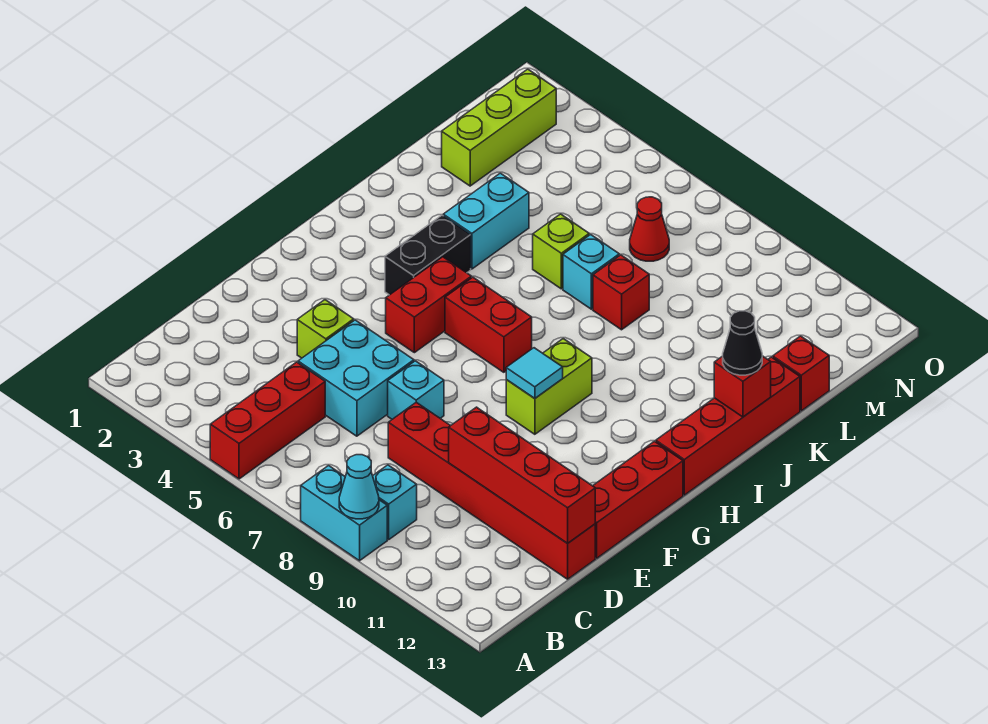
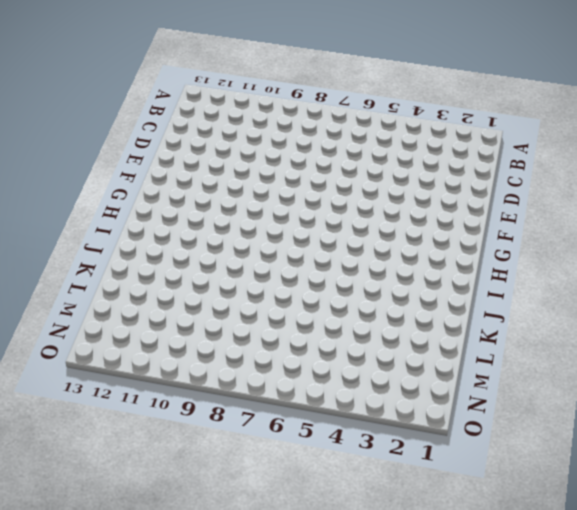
none -> red brick A5:C5 level 1
none -> cyan brick A8:A9 level 1
none -> cyan brick B9 level 1

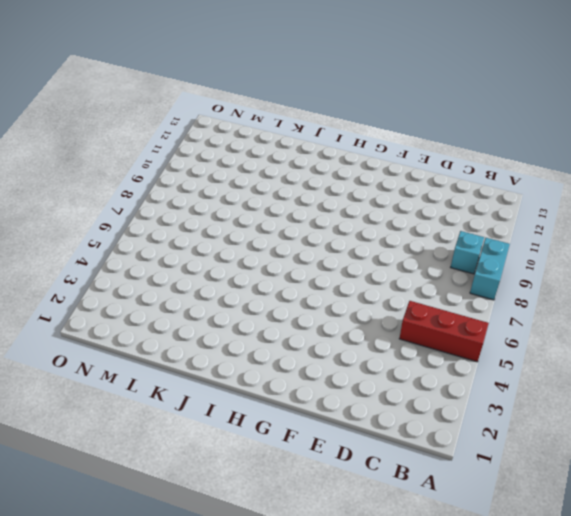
none -> cyan brick D5:E6 level 1
none -> red brick D8:D13 level 1
none -> lime brick E4 level 1

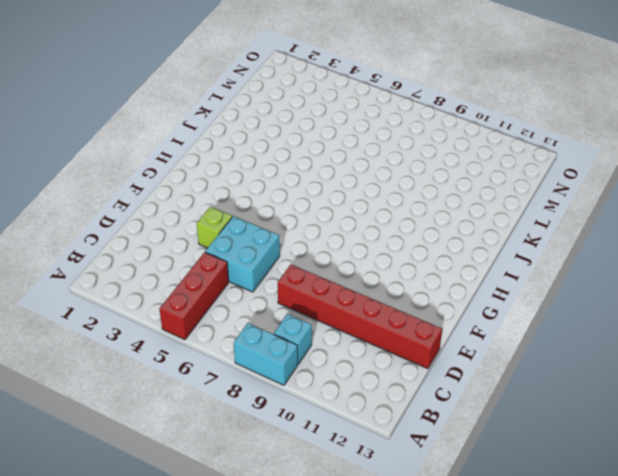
none -> cyan brick E7 level 1
none -> red brick E13:G13 level 1
none -> red brick G5:H5 level 1

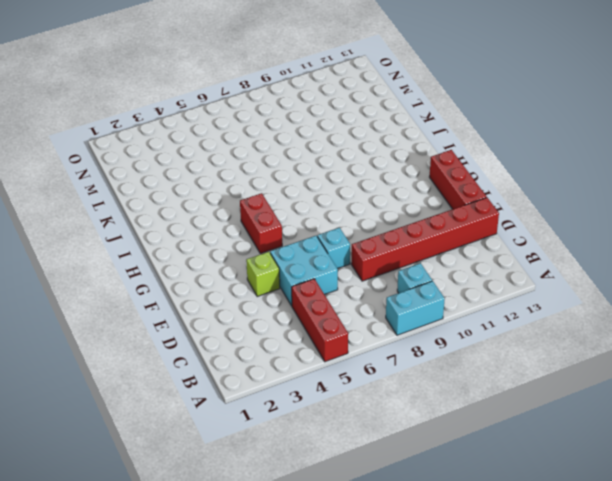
none -> lime brick G9:H9 level 1
none -> black brick H4:I4 level 1
none -> red brick H6:H7 level 1

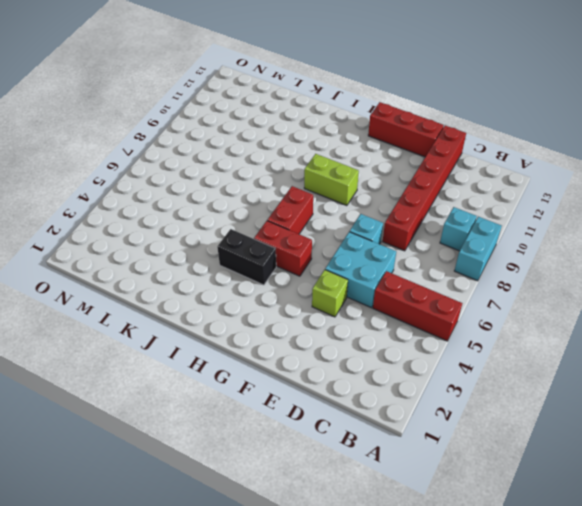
none -> red brick H13:K13 level 1
none -> cyan brick J4:K4 level 1
none -> lime brick K6 level 1

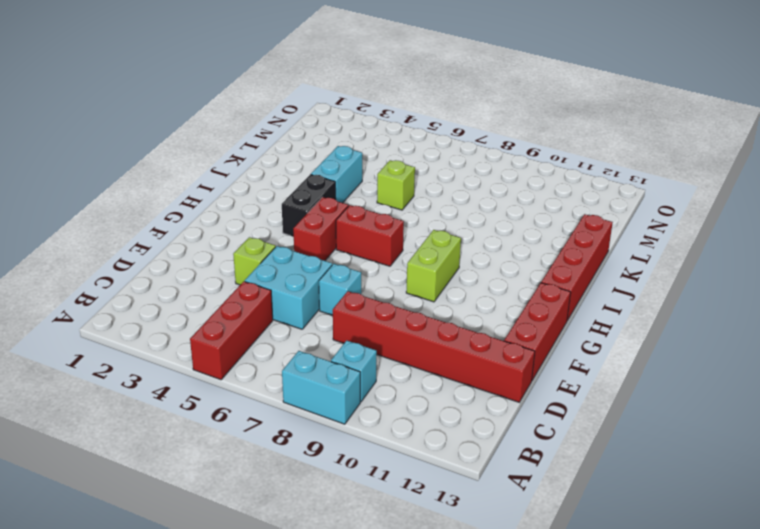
none -> cyan brick K7 level 1
none -> red brick K8 level 1
none -> lime brick L2:N2 level 1

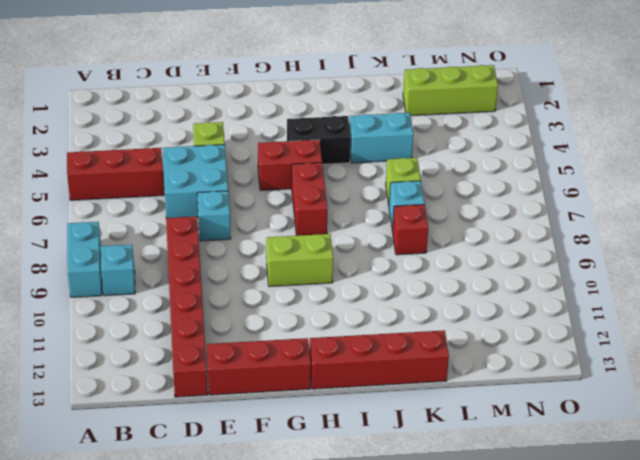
none -> red brick L13 level 1
none -> red cone M7 level 1
none -> cyan cone A9 level 2

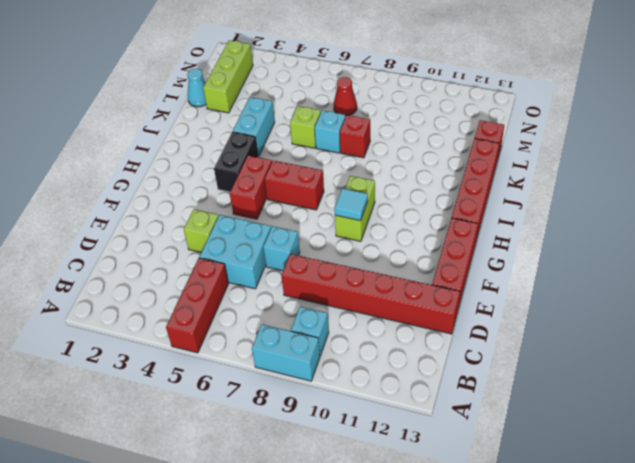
cyan cone L1 level 1 -> cyan cone A9 level 2
none -> red brick D10:D13 level 2
none -> red brick J13 level 2
none -> black cone J13 level 3

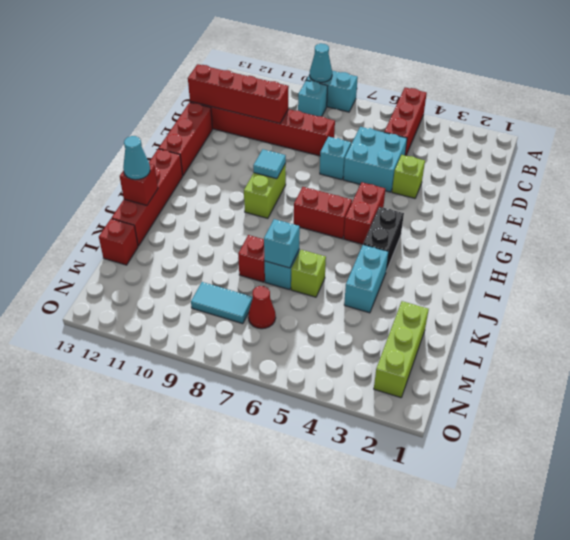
cyan cone J13 level 3 -> black cone J13 level 3
cyan brick K7 level 2 -> none
cyan tile M8:M9 level 1 -> none

